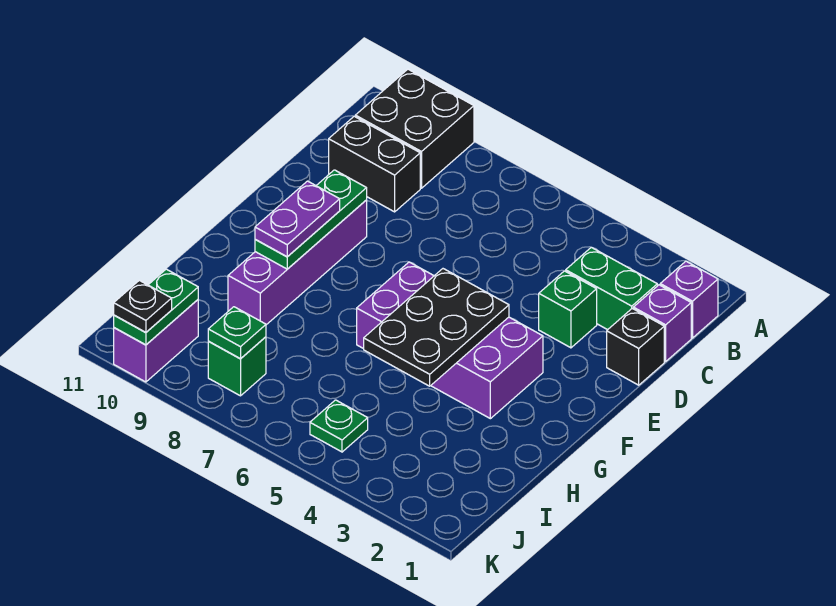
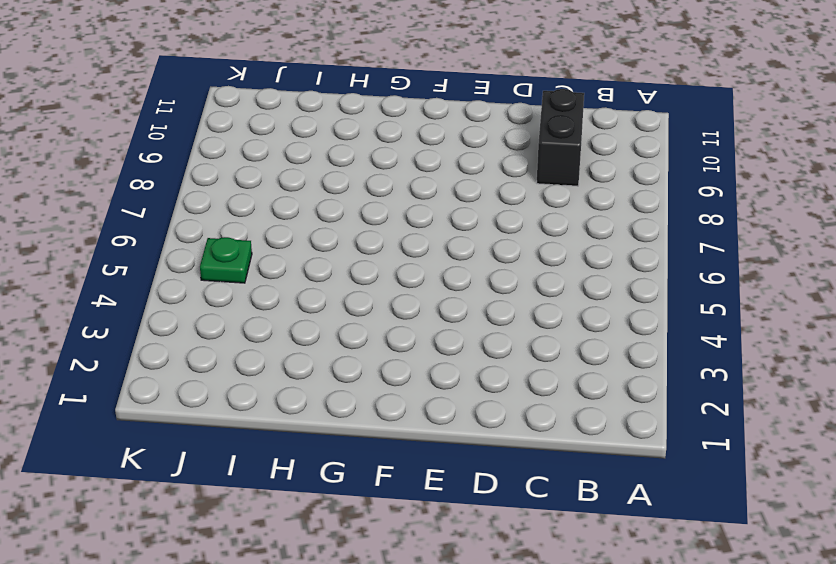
none -> black brick A9:B10 level 1
none -> purple brick B1 level 1
none -> purple brick C1 level 1

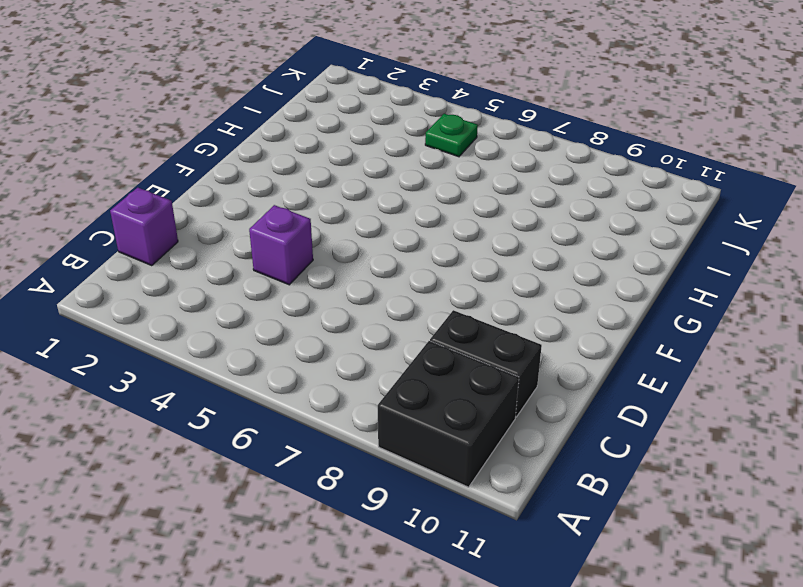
purple brick D4 level 1 -> purple brick B1 level 1
none -> green brick C2:C3 level 1
none -> black brick D1 level 1
none -> green brick D3 level 1

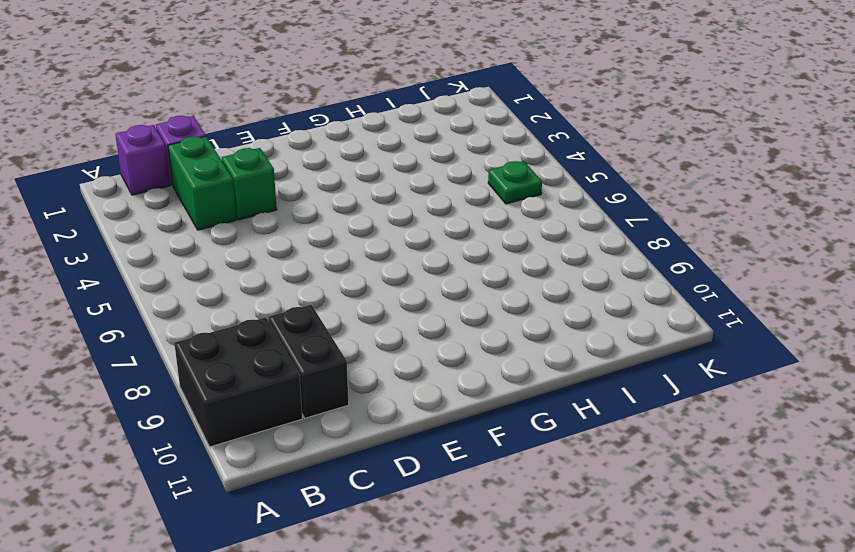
none -> black brick D1 level 1
none -> purple brick E9:H9 level 1
none -> purple brick F3:G6 level 1

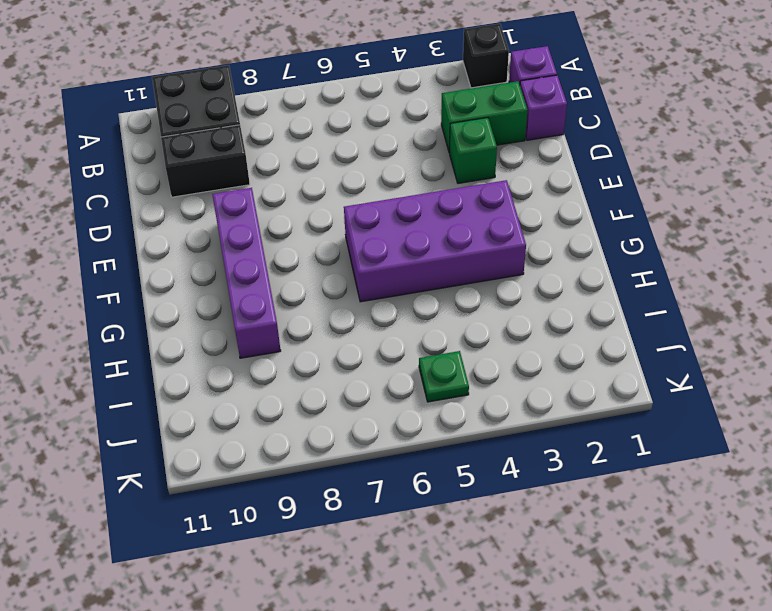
black brick A2 level 1 -> black brick D1 level 1
none -> green brick J8 level 1
none -> purple brick J10:K10 level 1
none -> green plate E9:G9 level 2

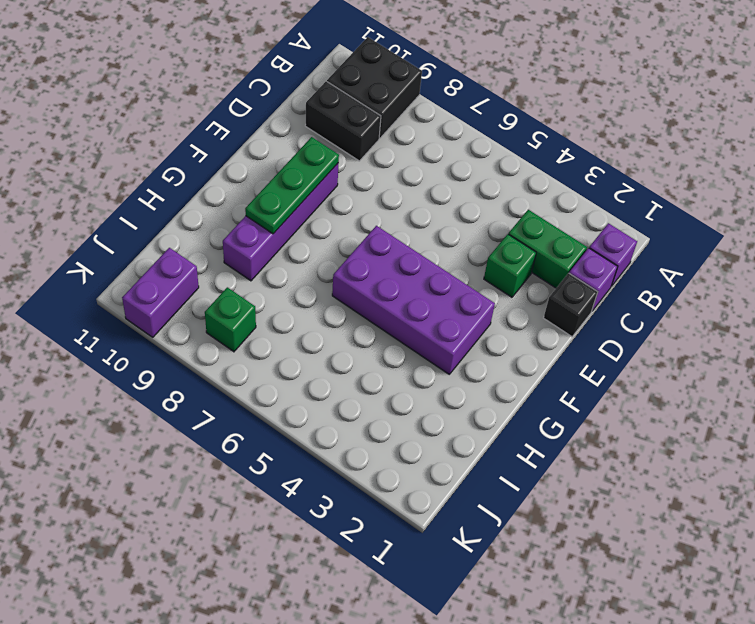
none -> green plate J5 level 1
none -> black plate F4:H5 level 2
none -> green plate J8 level 2

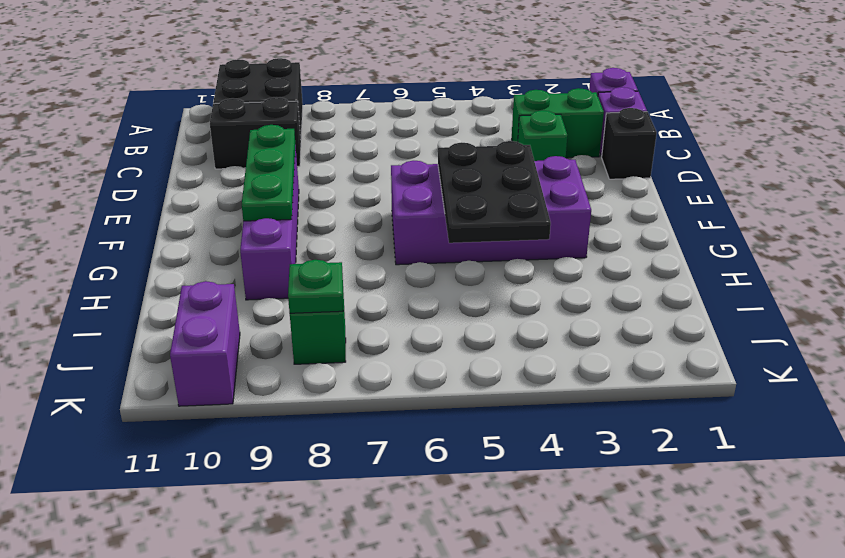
none -> green plate J5 level 1
none -> green plate J10:K10 level 2
none -> purple plate F9:G9 level 3

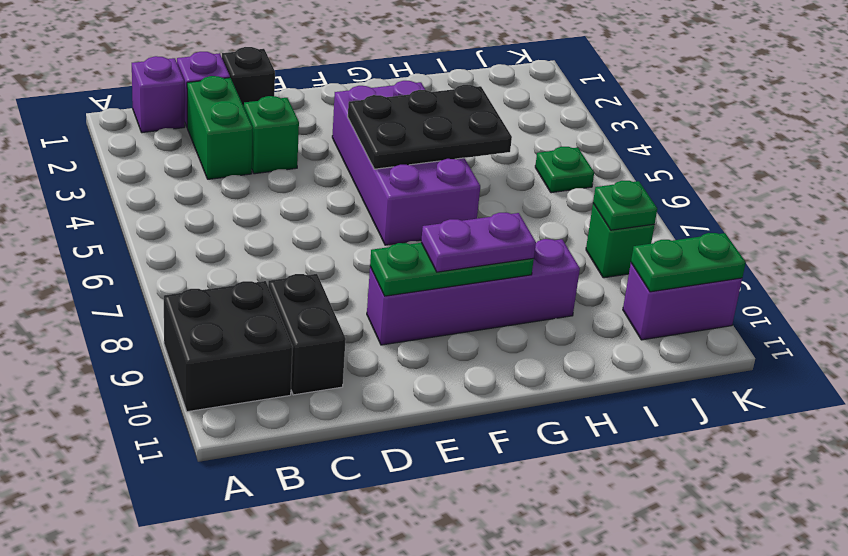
none -> black plate K10 level 3

